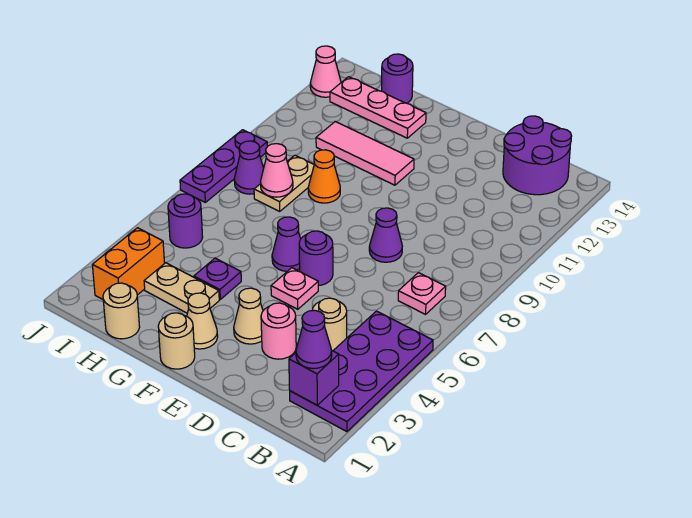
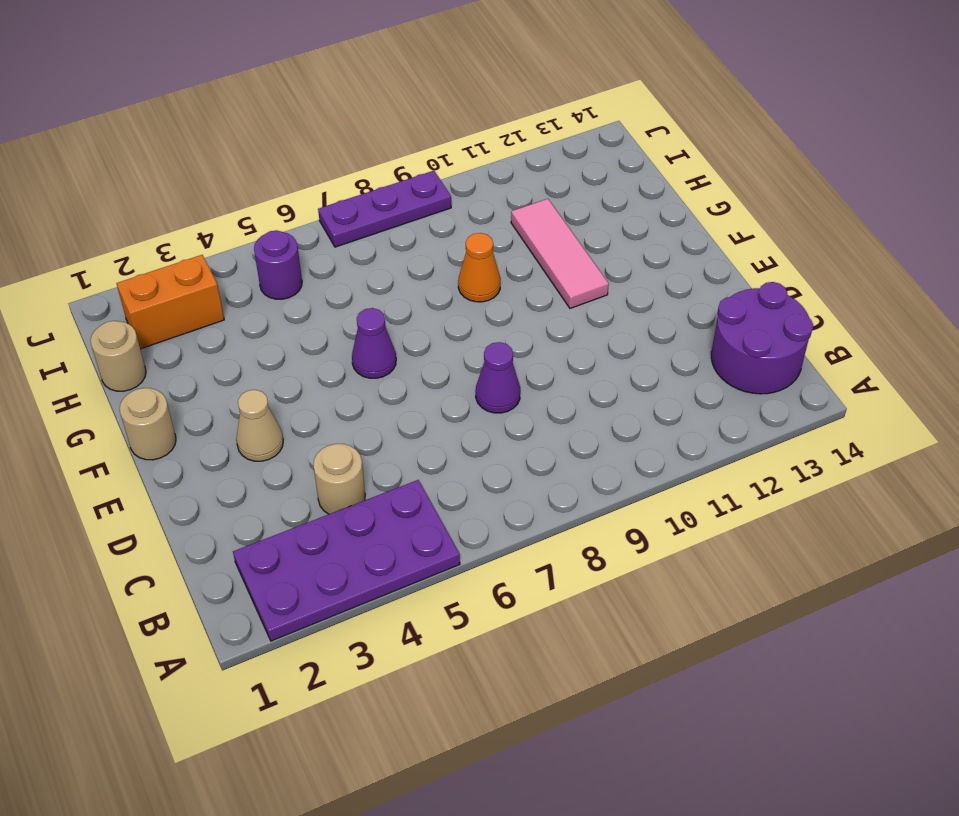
none -> pink plate B7 level 1
none -> pink round brick D3 level 1
none -> pink plate E5 level 1

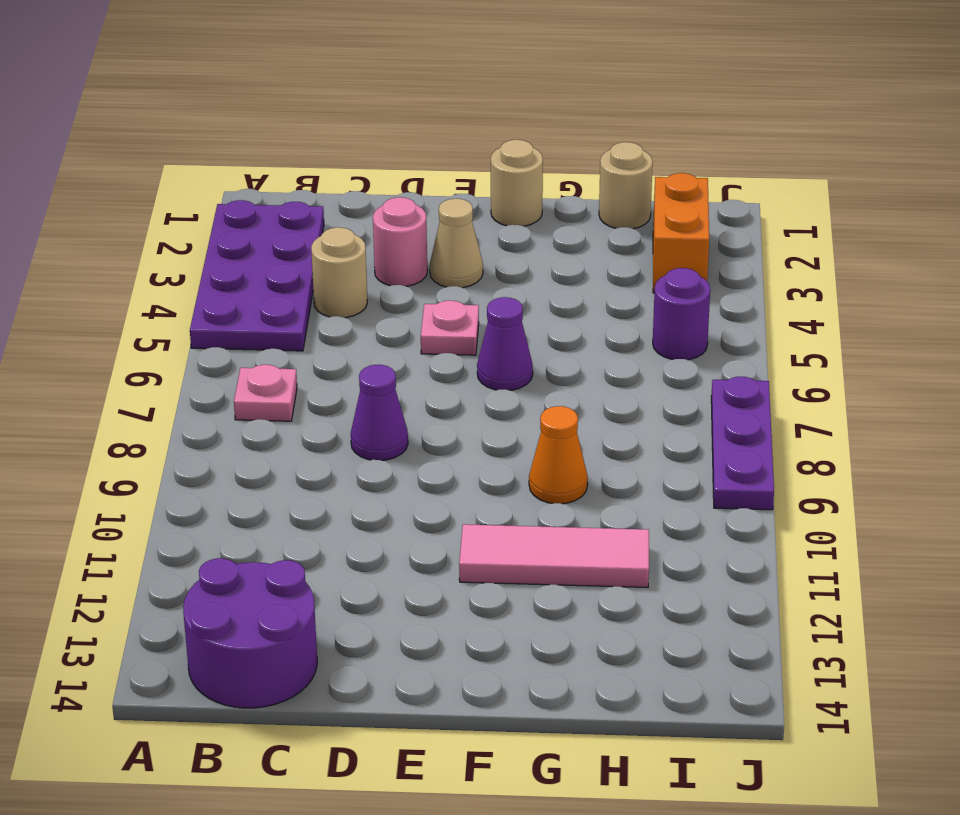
none -> purple round brick E6 level 1
none -> tan cone F2 level 1
none -> tan plate G3:H3 level 1

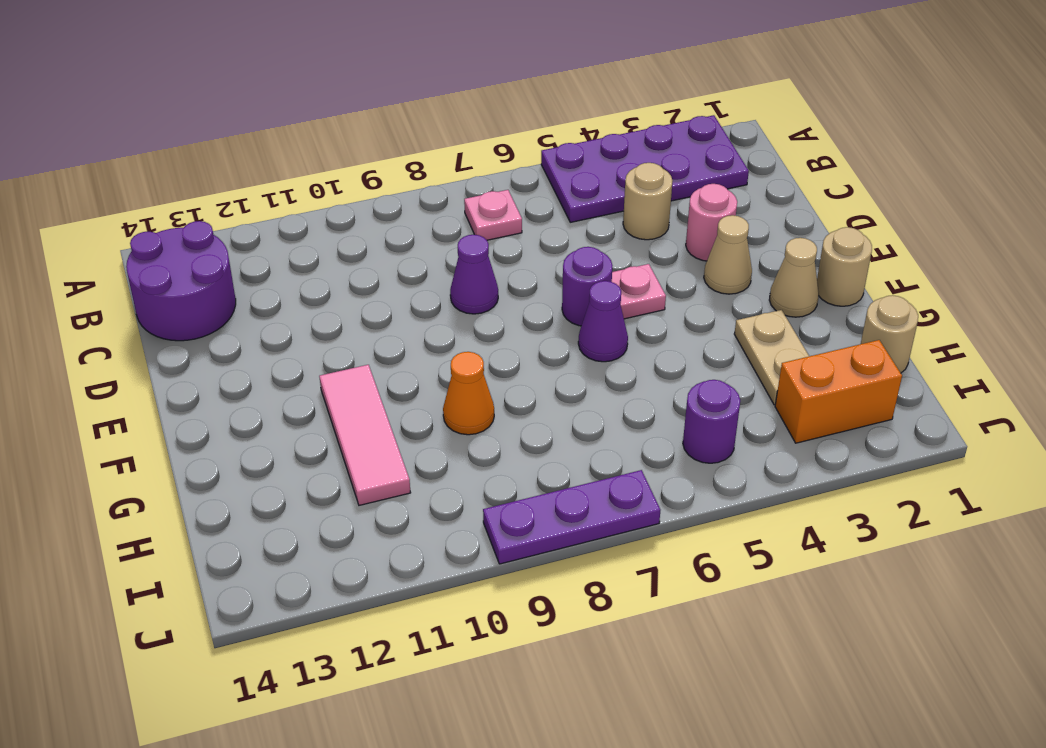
none -> purple plate G4 level 1
none -> pink plate G13:I13 level 1
none -> tan plate H8:H9 level 1

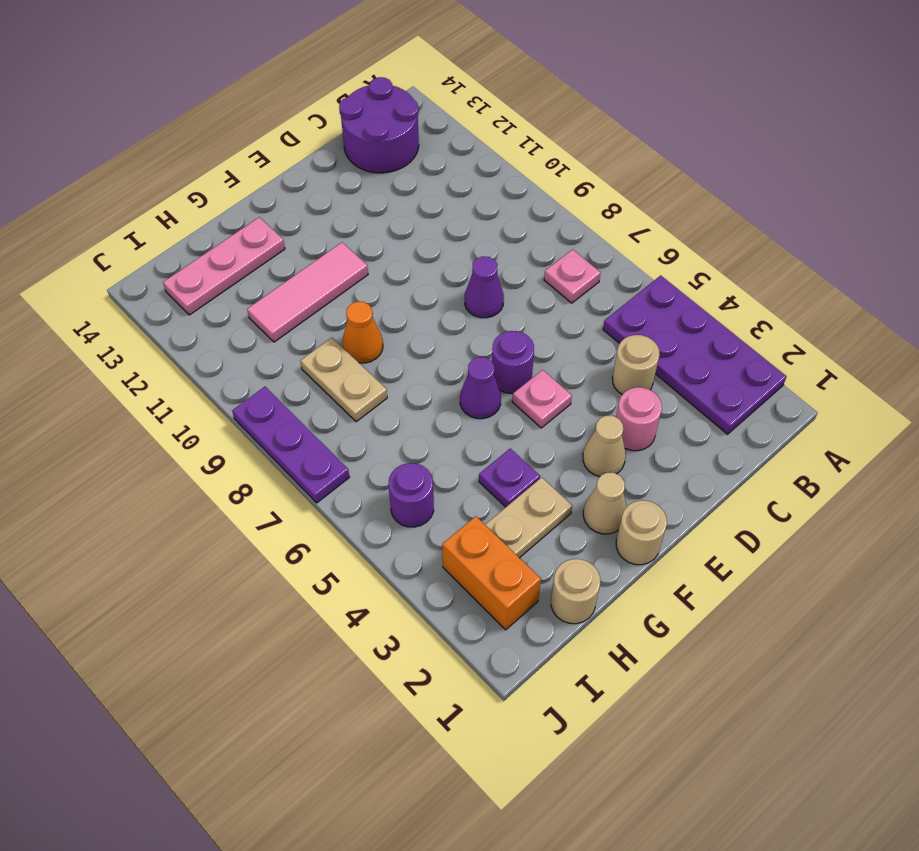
none -> purple round brick H14 level 1
none -> purple cone I8 level 1
none -> pink cone J13 level 1

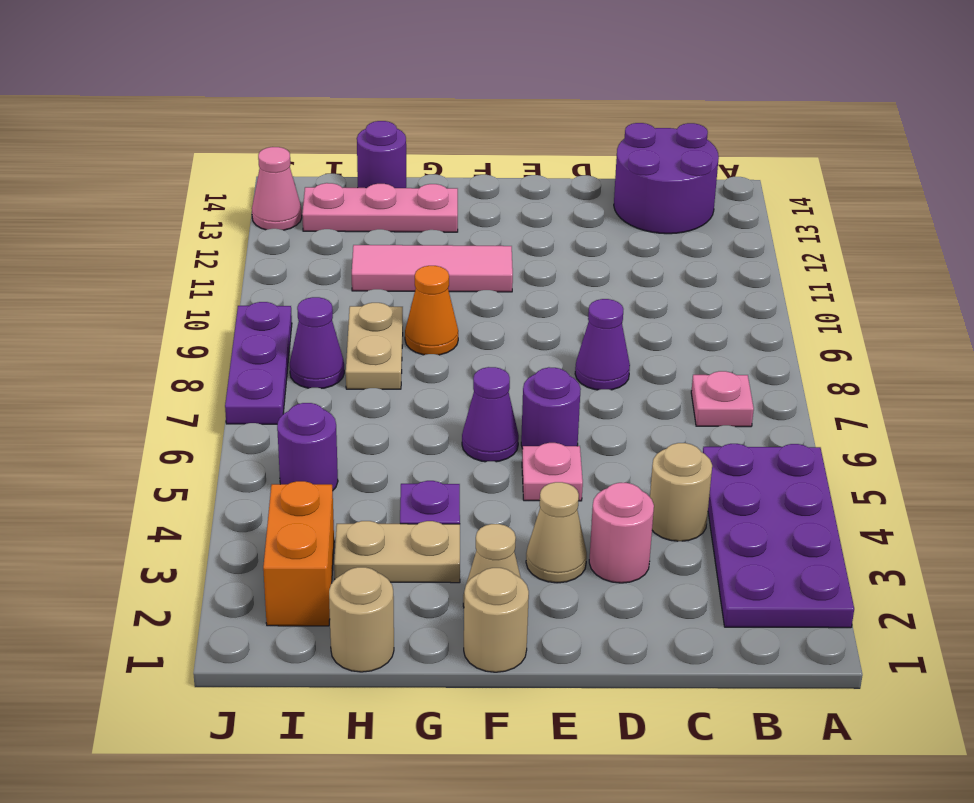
none -> purple brick B2 level 2
none -> pink cone H8 level 2
none -> purple cone B2 level 3

